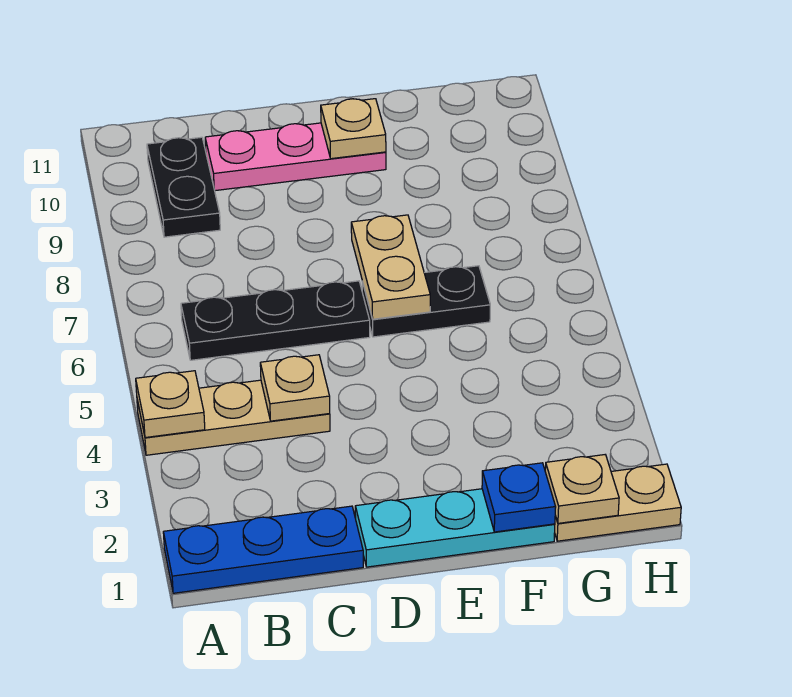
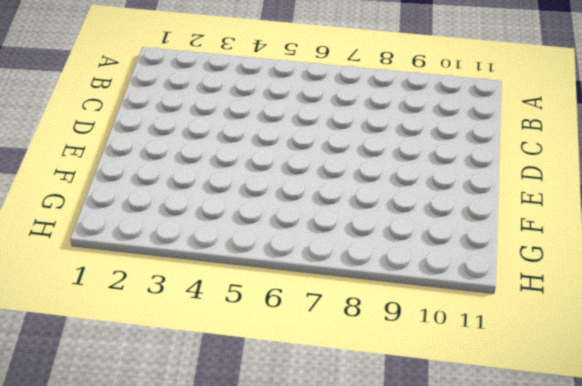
none -> blue plate A1:C1 level 1
none -> tan plate A4:C4 level 1
none -> black plate B6:D6 level 1

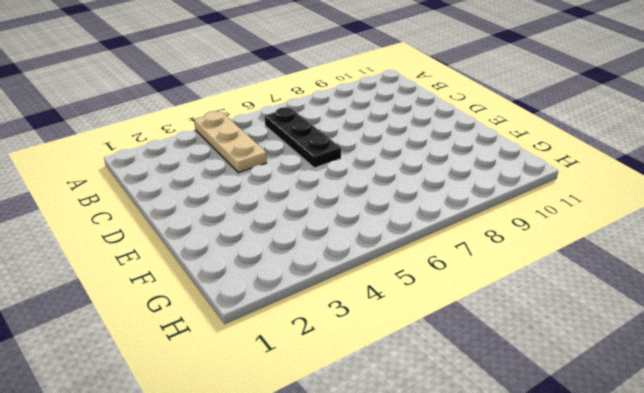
none -> blue plate A1:C1 level 1
none -> black plate B9:B10 level 1
none -> pink plate C10:E10 level 1

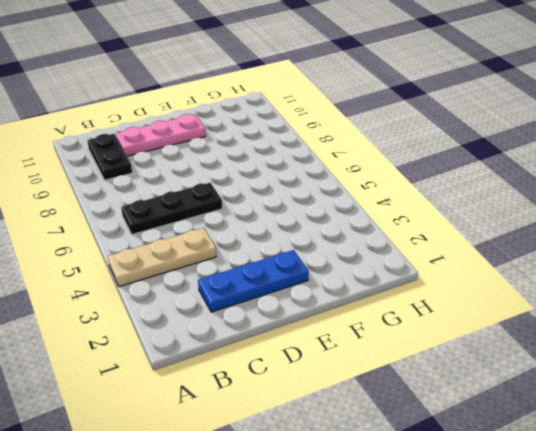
blue plate C2:E2 level 1 -> blue plate A1:C1 level 1
none -> cyan plate D1:F1 level 1
none -> black plate E6:F6 level 1
none -> tan plate G1:H1 level 1

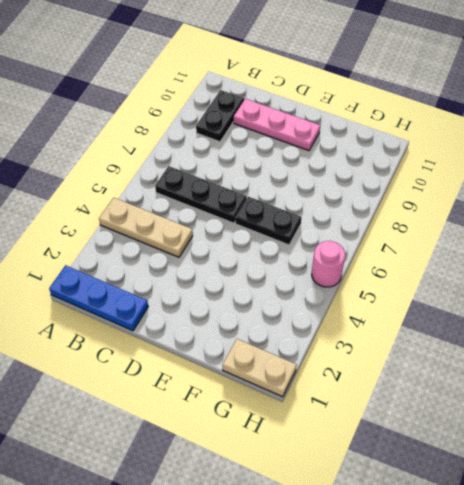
pink round brick H5 level 1 -> none
none -> cyan plate D1:F1 level 1
none -> tan plate A4 level 2
none -> tan plate C4 level 2

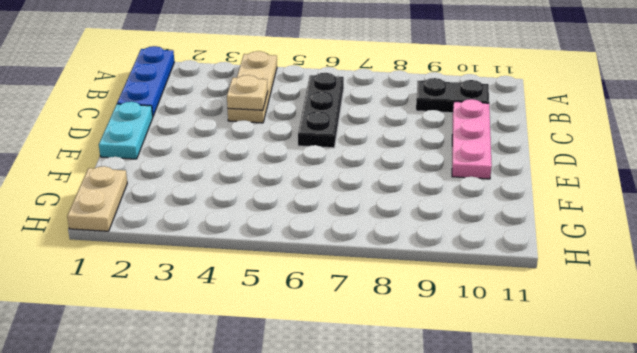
cyan plate D1:E1 level 1 -> cyan plate D1:F1 level 1
none -> black plate E6:F6 level 1
none -> tan plate A4 level 2
none -> tan plate E6:E7 level 2

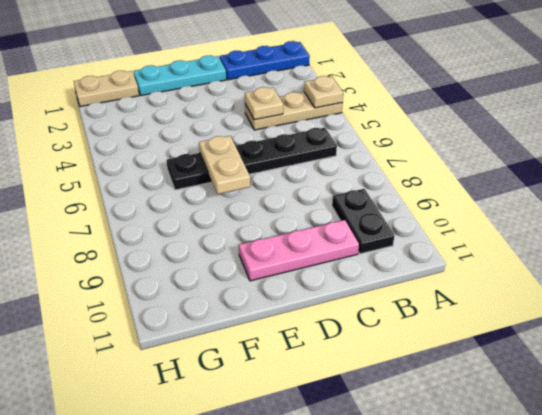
none -> tan plate E10 level 2
none -> blue plate F1 level 2
none -> tan plate G1 level 2

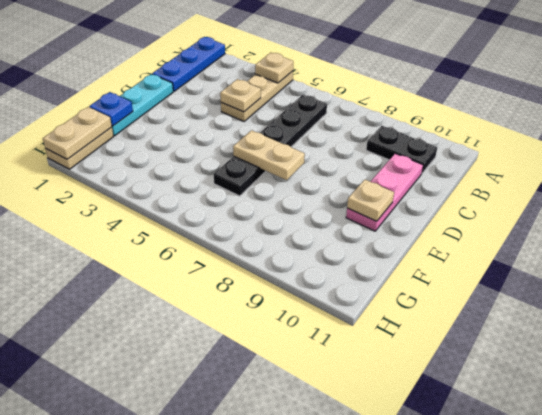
tan plate G1:H1 level 2 -> tan plate G1 level 2

